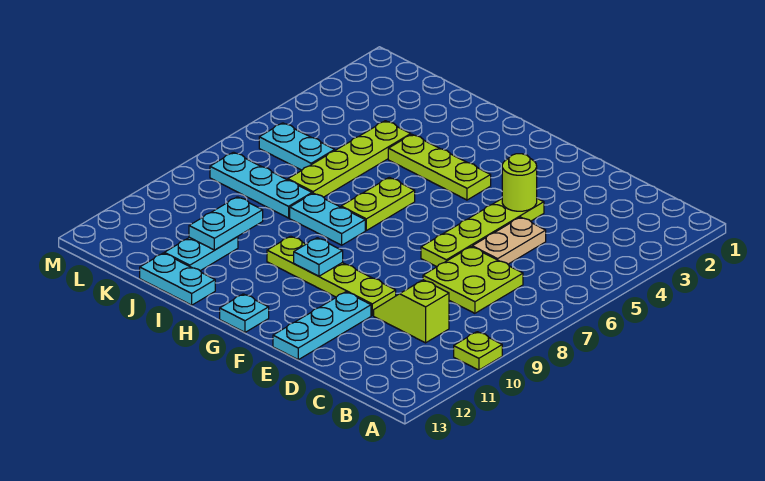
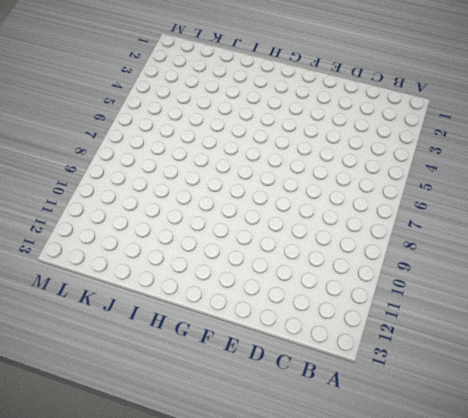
none -> lime plate A10 level 1
none -> lime plate C7:D8 level 1
none -> lime slope C10:D10 level 1 top C

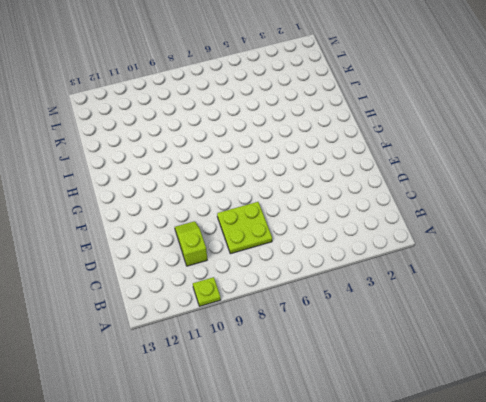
none -> tan plate D5:D6 level 1
none -> lime plate E4:E7 level 1
none -> lime plate E10:H10 level 1

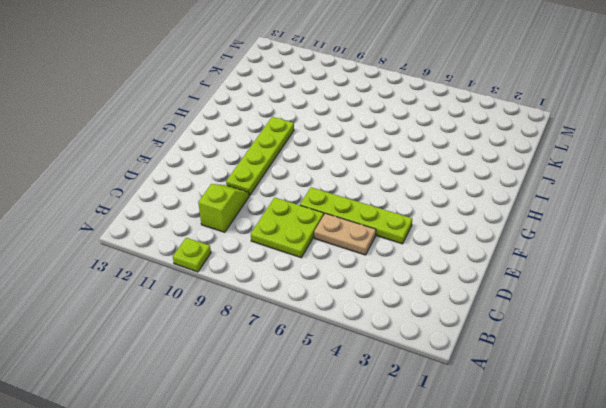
none -> cyan plate E11:E13 level 1
none -> lime plate G4:I4 level 1
none -> cyan plate G13 level 1

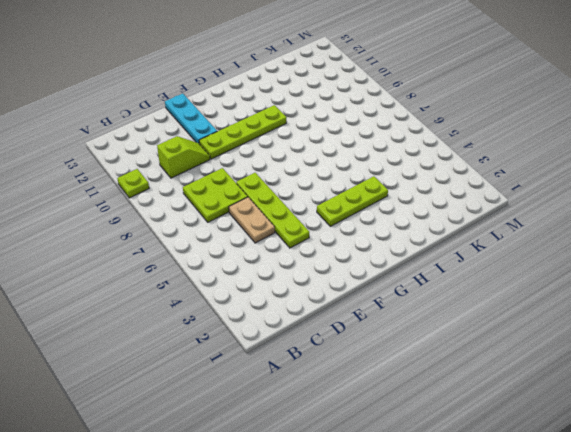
none -> cyan plate G13 level 1
none -> lime plate H6:H7 level 1
none -> cyan plate H8:I8 level 1

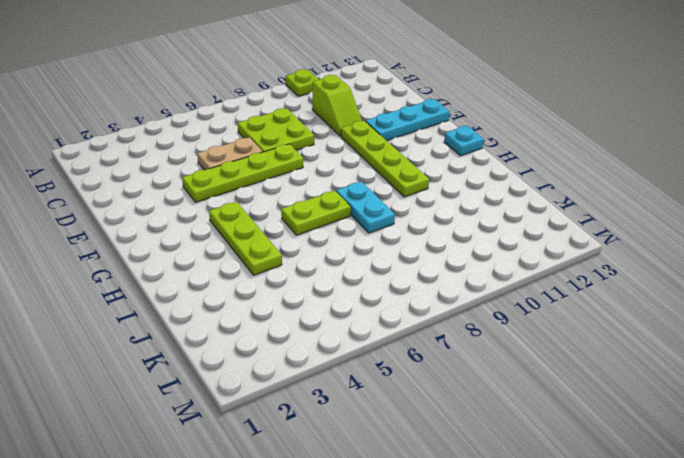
none -> cyan plate I13:J13 level 1
none -> lime plate J4:J7 level 1
none -> cyan plate J8:L8 level 1

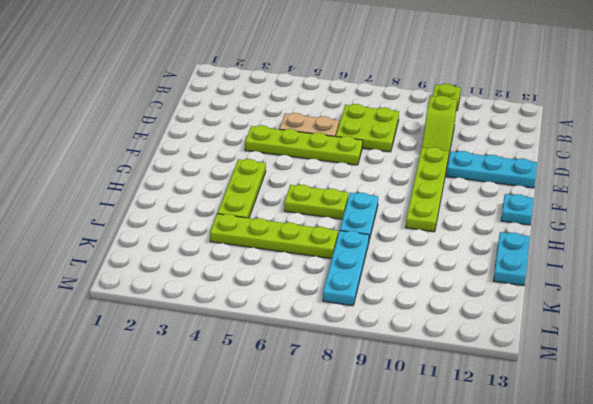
none -> cyan plate J11:J12 level 1
none -> cyan plate K6:L6 level 1
none -> lime round brick E4 level 2

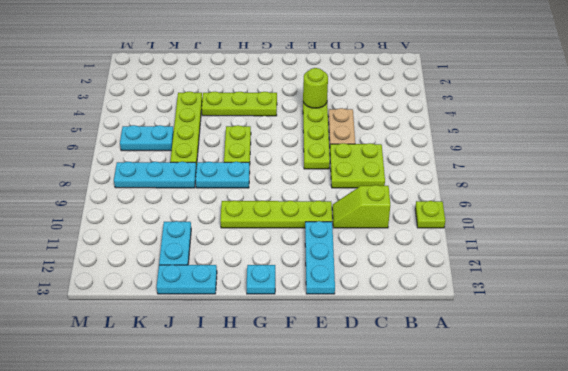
none -> cyan plate G10 level 2
none -> cyan plate J10:J11 level 2

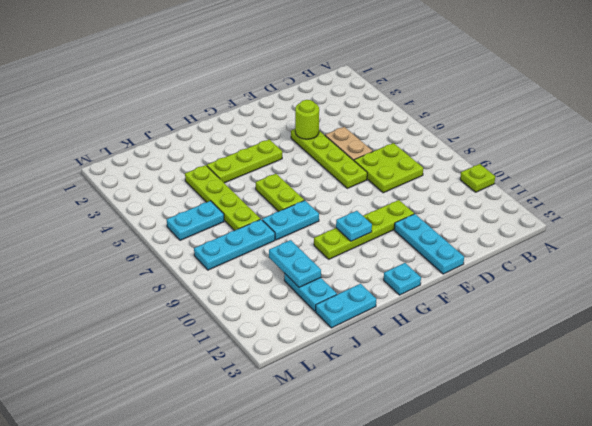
none -> lime slope C10:D10 level 1 top C

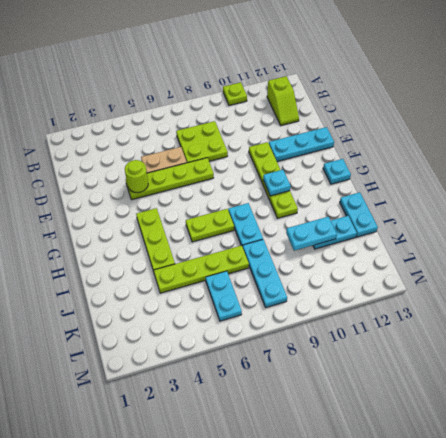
lime slope B12:C12 level 1 top B -> lime slope C10:D10 level 1 top C

